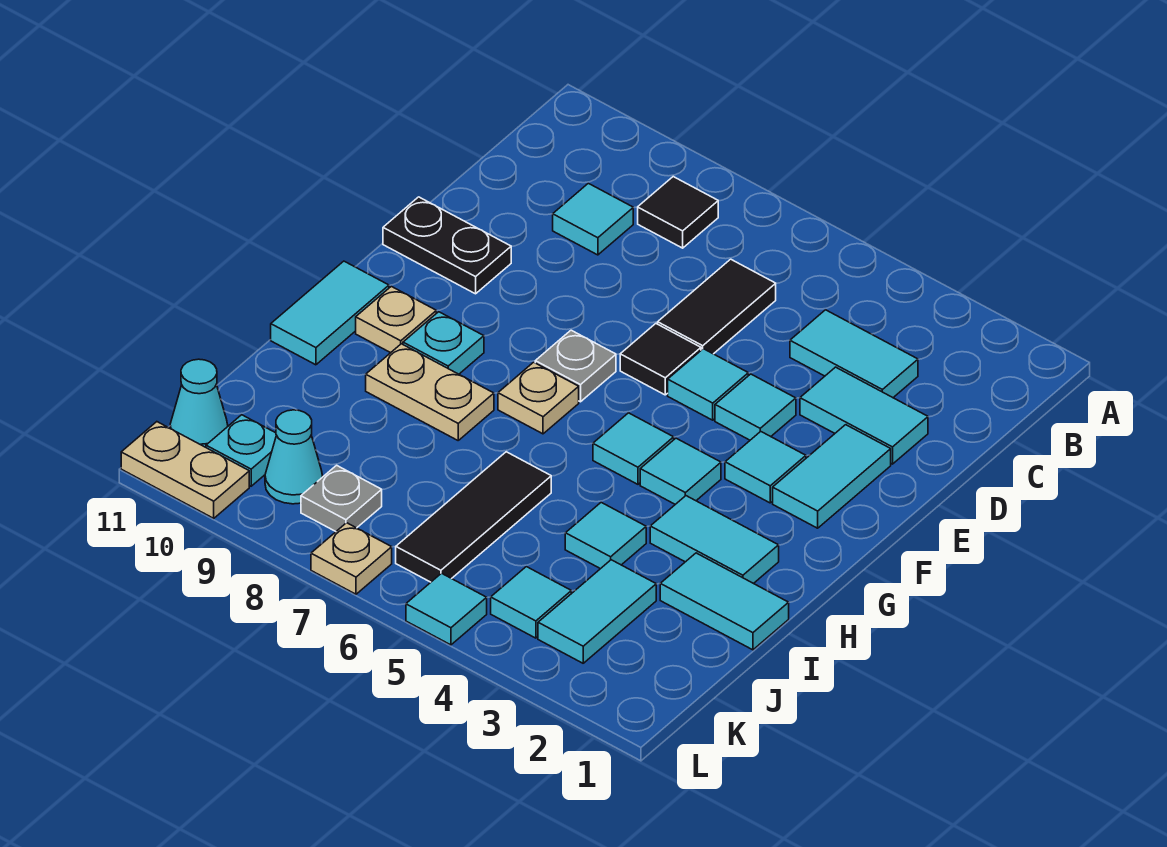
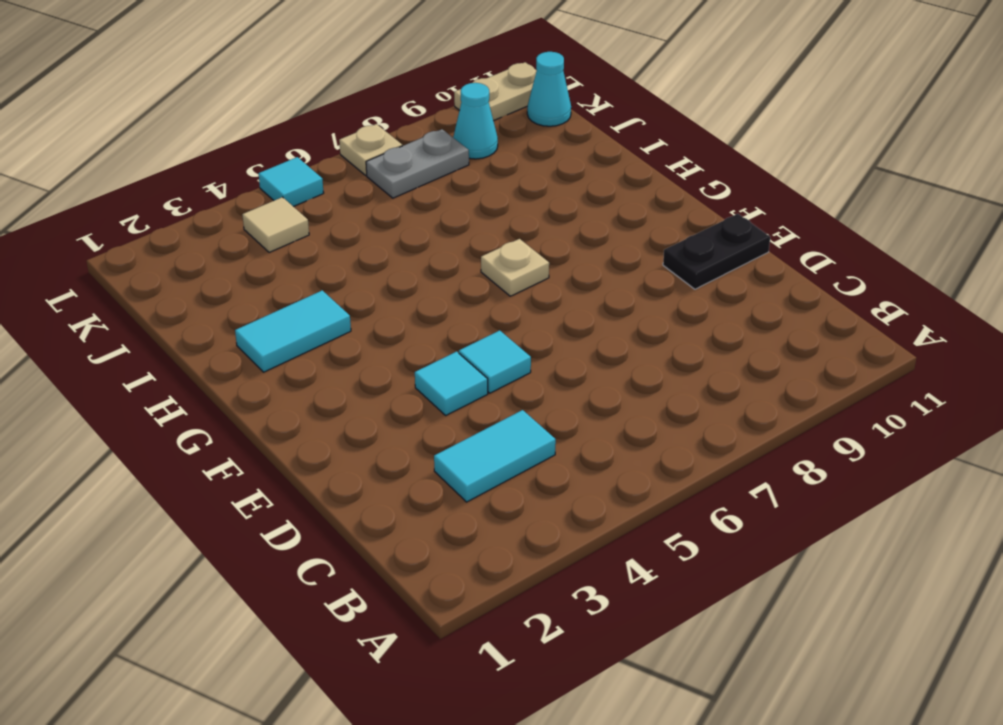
tan tile K4 level 1 -> cyan tile K4 level 1
grey plate K7:K8 level 1 -> grey plate K8 level 1
none -> black tile B8 level 1
none -> black tile C6:D6 level 1
none -> cyan tile C9 level 1
none -> cyan tile D2:D3 level 1

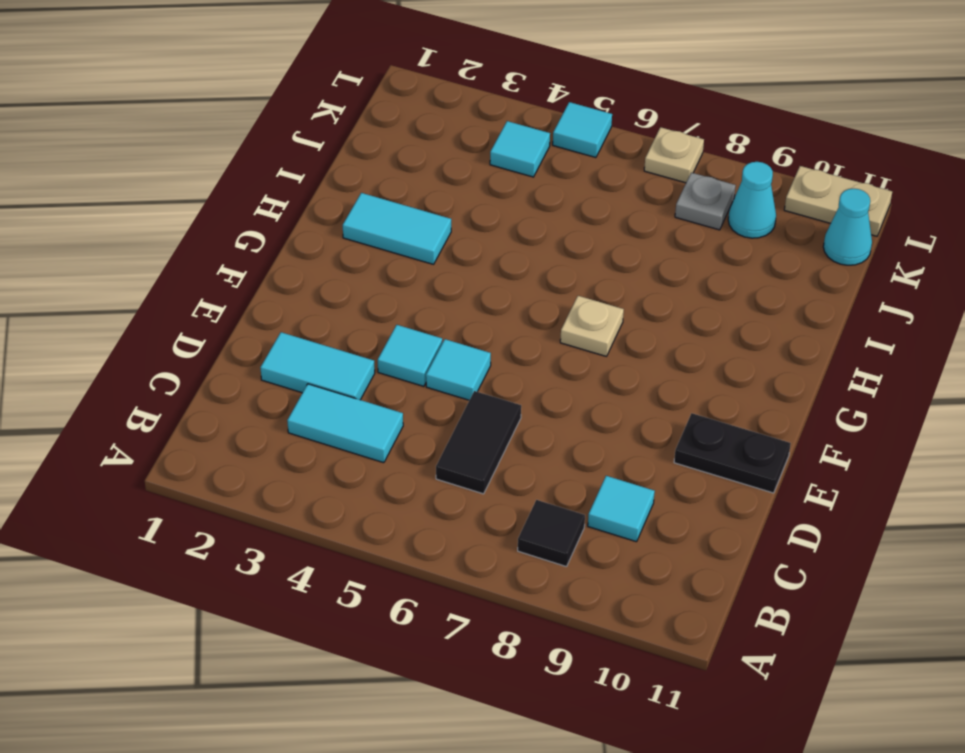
none -> cyan tile E2:F2 level 1
none -> black tile E6 level 1
none -> cyan tile F3 level 1
none -> grey plate F7 level 1

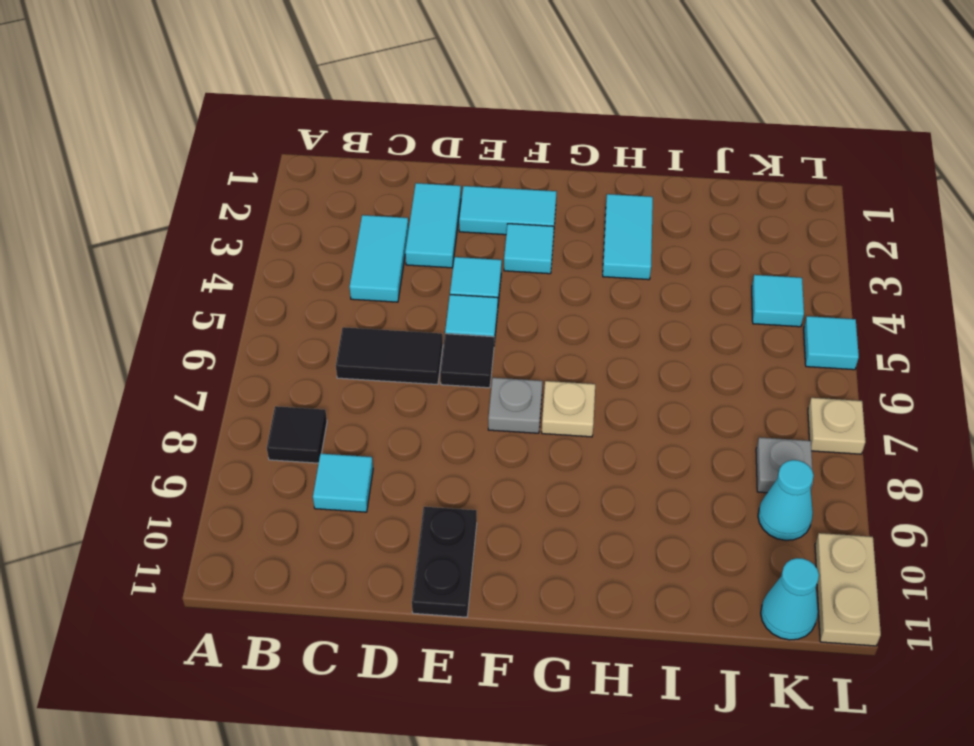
none -> cyan tile G4 level 1
none -> cyan tile G5 level 1
none -> cyan plate G9 level 1
none -> tan plate G10 level 1

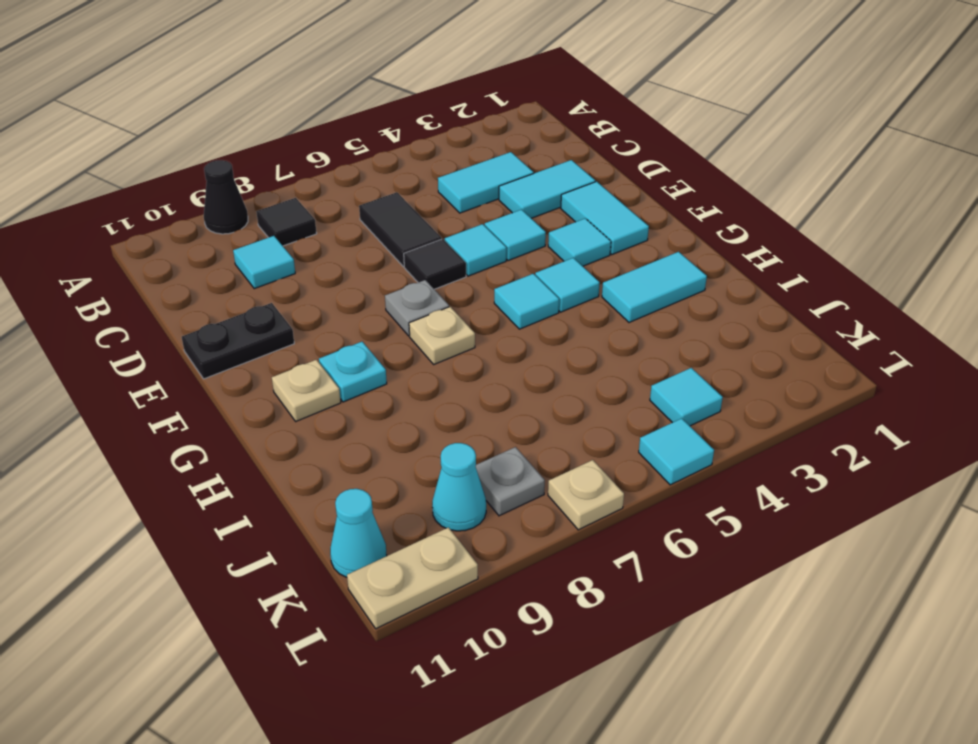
black cone A9 level 1 -> none
none -> cyan tile G11:H11 level 1
none -> tan plate H8:H9 level 1
none -> cyan tile I1:I2 level 1
none -> cyan tile I4 level 1

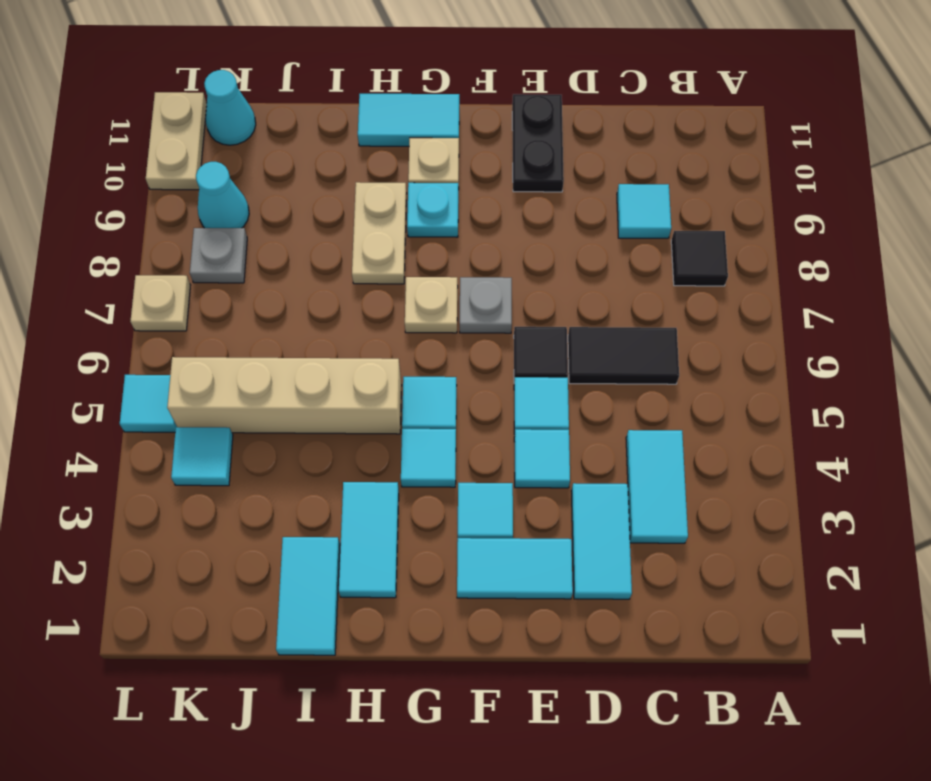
tan brick H5:K5 level 1 -> none
none -> cyan tile I4 level 1
none -> black tile I6:K6 level 1
none -> cyan tile J3:K3 level 1
none -> cyan plate K10 level 1

